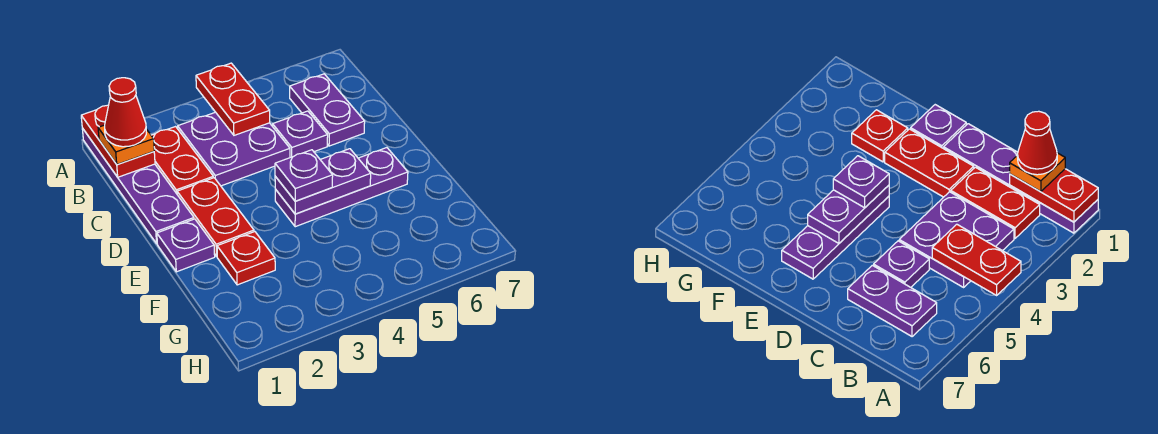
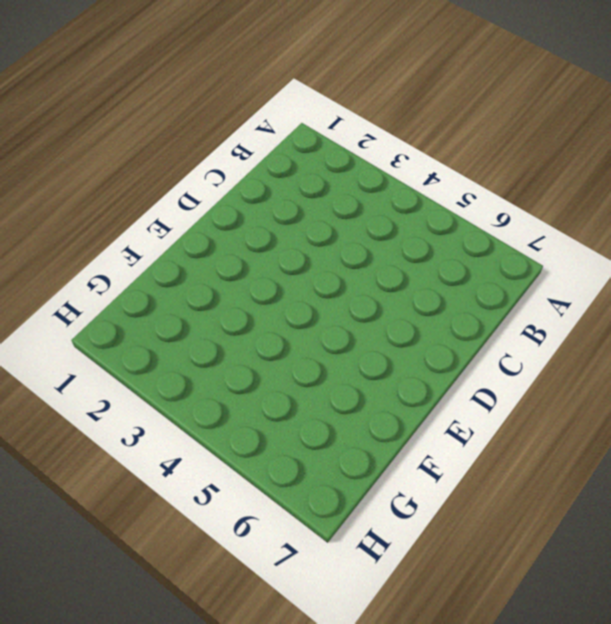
none -> purple plate A1:D1 level 1
none -> red plate B2:C2 level 1
none -> purple plate B3:C4 level 1

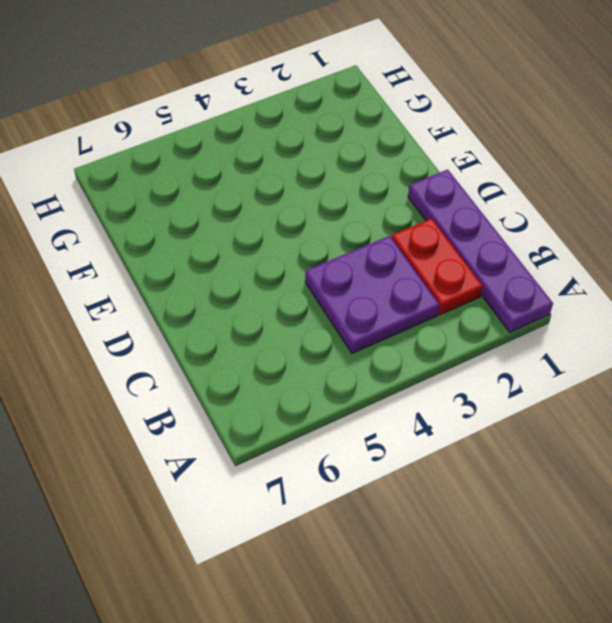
none -> purple plate B6:C6 level 1
none -> purple plate C5 level 1
none -> red plate D2:E2 level 1

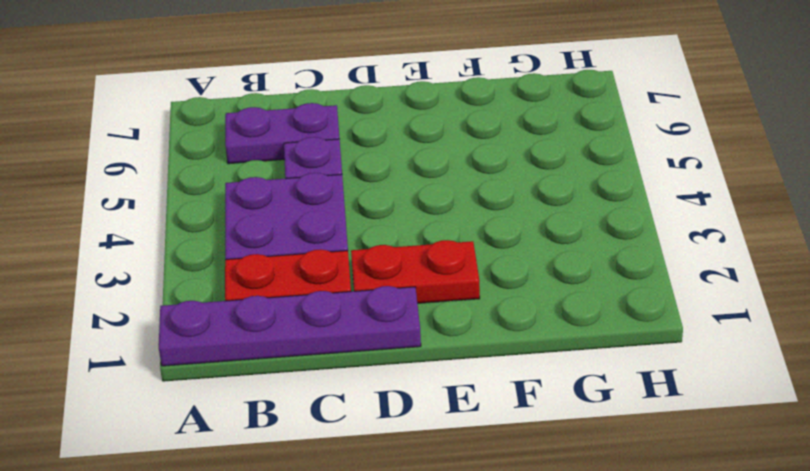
none -> purple plate E1 level 1
none -> purple plate E4:E6 level 1
none -> red plate F2 level 1

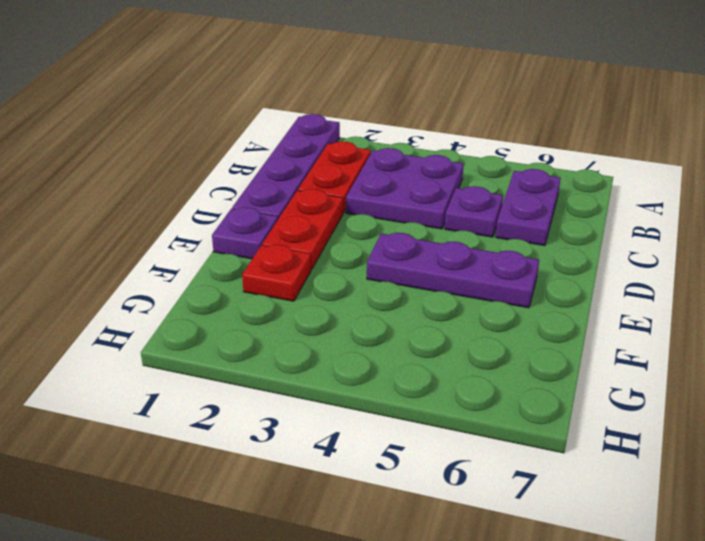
none -> red plate A1:B1 level 2
none -> red plate A4:B4 level 2
none -> purple plate E4:E5 level 2

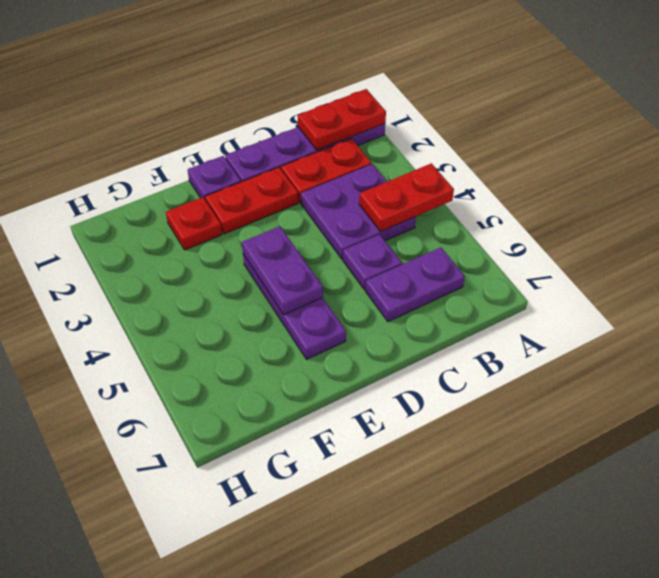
none -> orange plate B1 level 3
none -> purple plate E4 level 3
none -> red cone B1 level 4

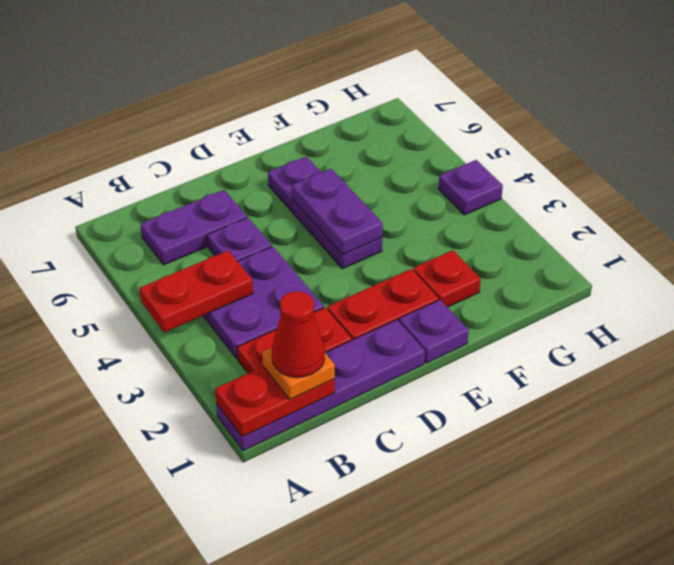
purple plate H4 level 1 -> purple plate E4 level 3

